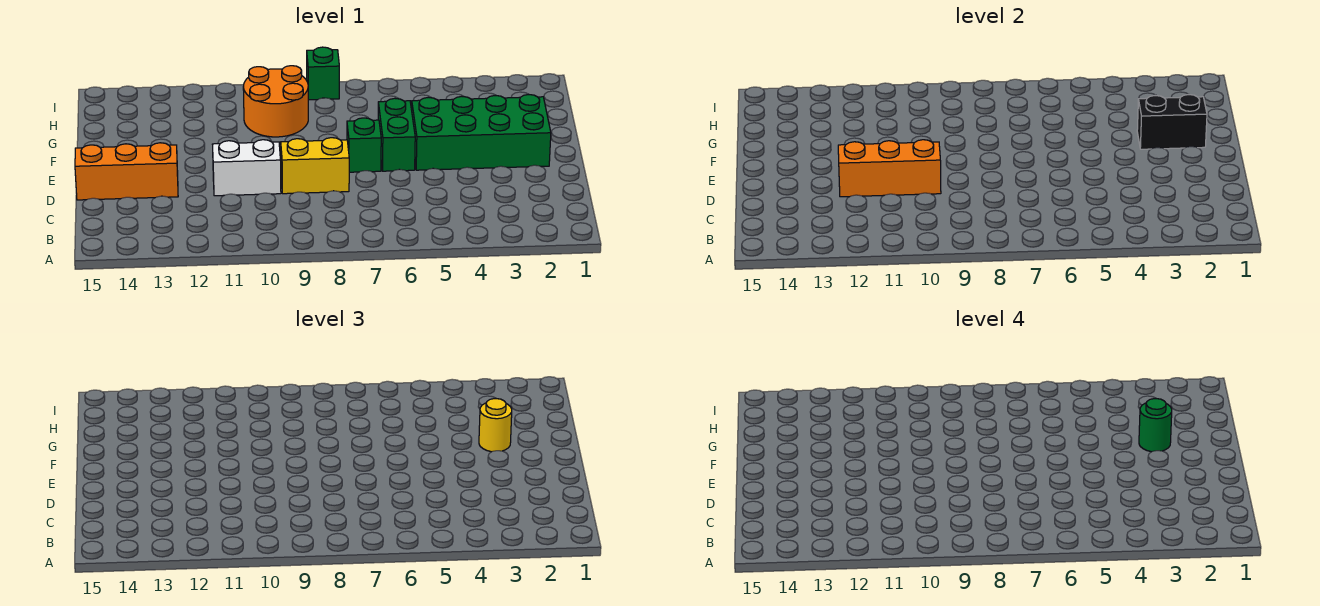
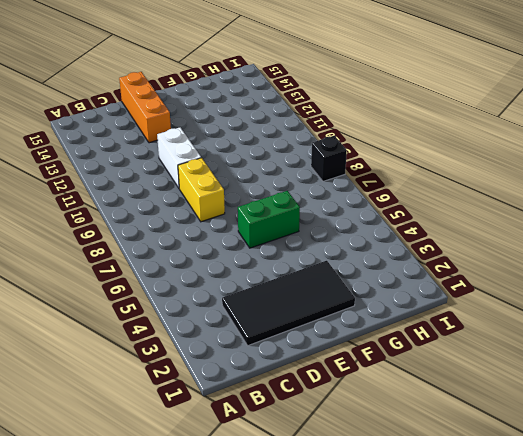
black tile C2:F3 level 1 -> green brick E2:F5 level 1
black brick I8 level 1 -> green brick I8 level 1
none -> green brick E7 level 1
none -> orange round brick G9:H10 level 1
none -> orange brick D10:D12 level 2

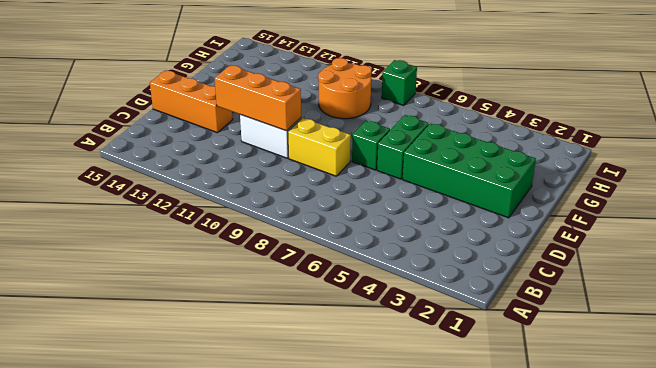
none -> black brick F2:F3 level 2
none -> yellow round brick F3 level 3
none -> green round brick F3 level 4

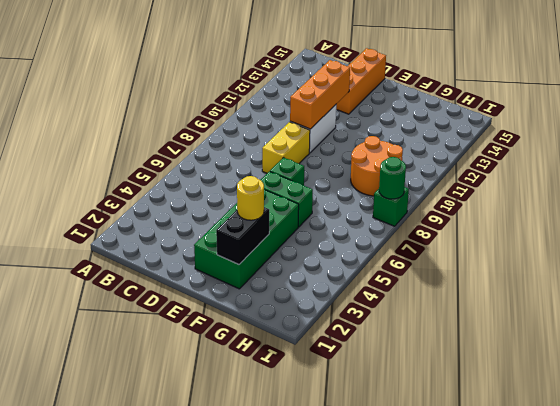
green round brick I8 level 2 -> green round brick F3 level 4

